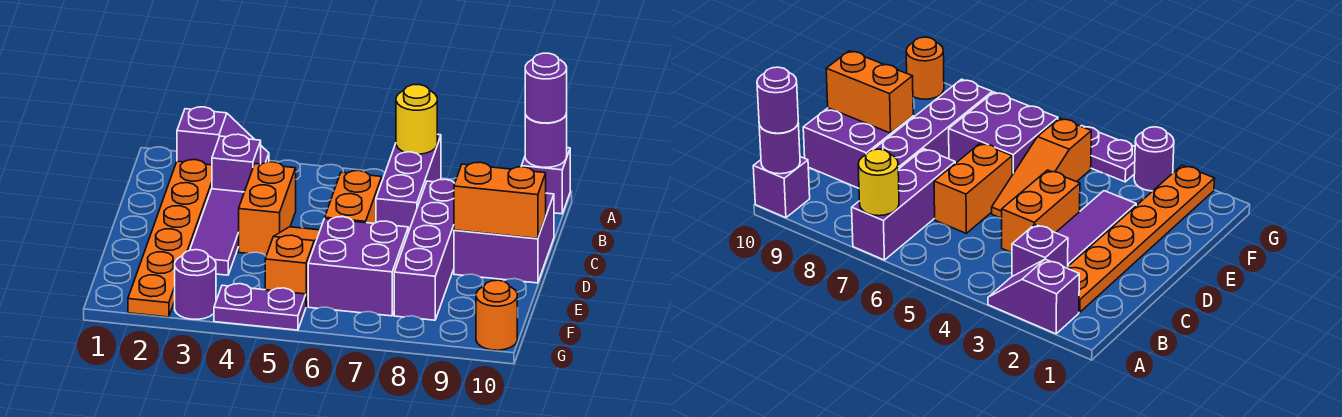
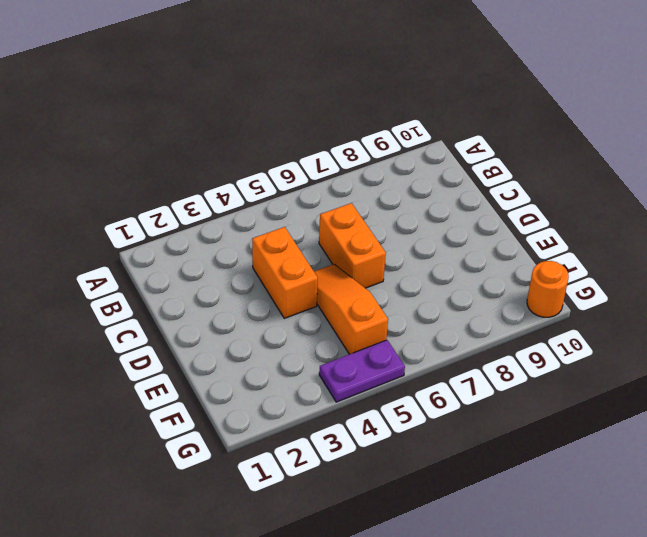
none -> purple slope A2:A3 level 1 top 2
none -> purple brick A7:C7 level 1
none -> purple brick A10 level 1

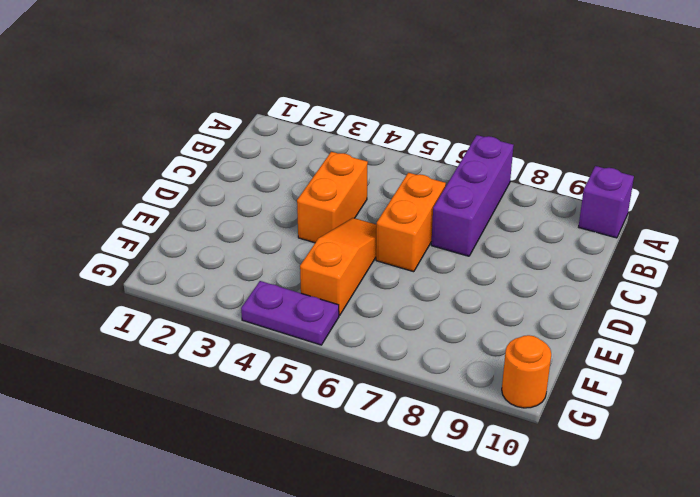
none -> purple slope A2:A3 level 1 top 2
none -> orange plate B2:G2 level 1
none -> purple brick B3 level 1

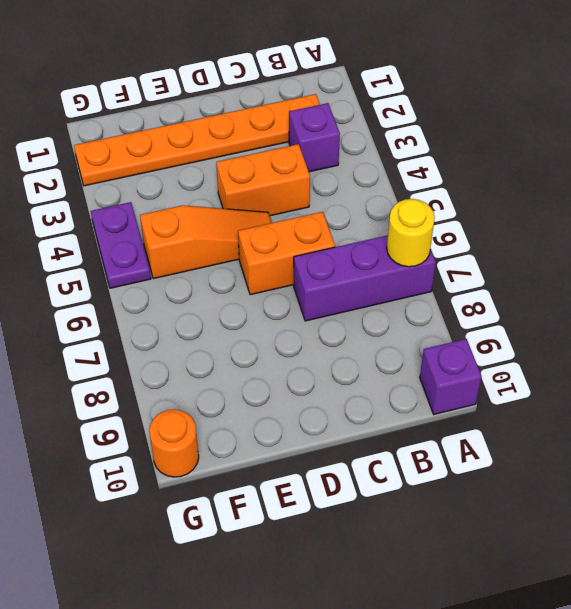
none -> purple slope A2:A3 level 1 top 2
none -> purple tile C3:E3 level 1
none -> purple brick C8:F8 level 1

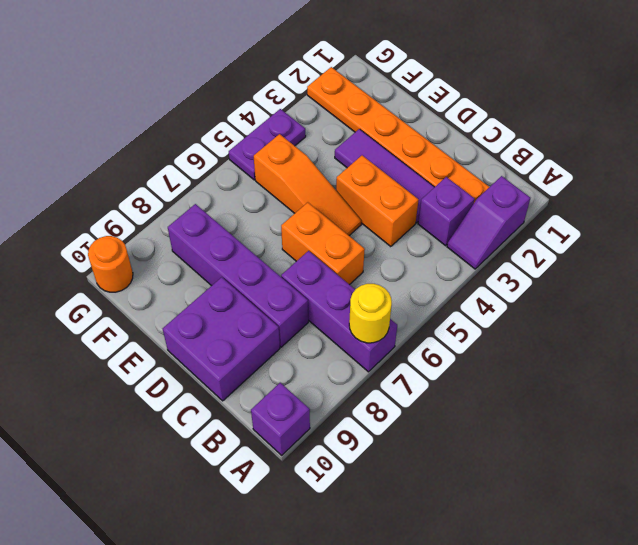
none -> purple brick E6:F7 level 1
none -> purple round brick G3 level 1
none -> purple round brick A10 level 2

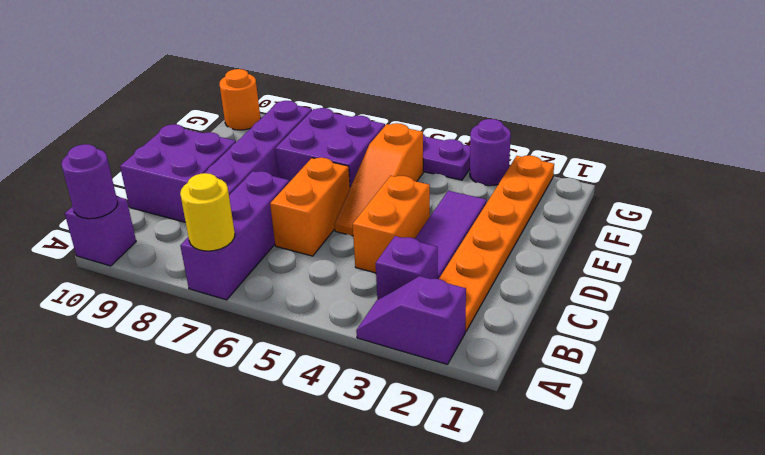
none -> orange brick D9:D10 level 2
none -> purple round brick A10 level 3

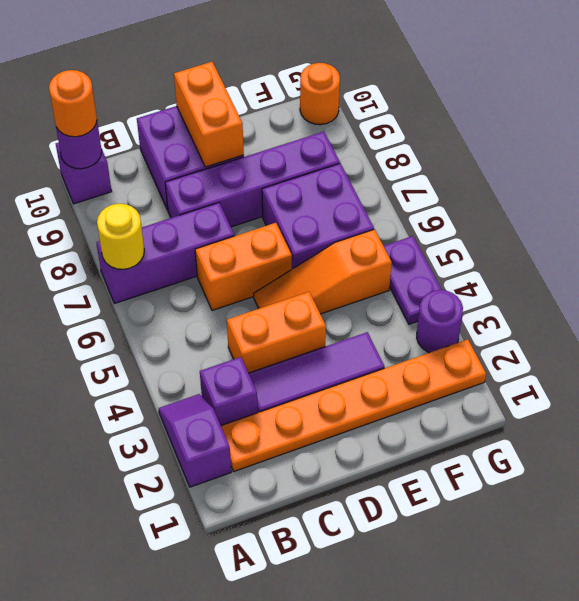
orange round brick A10 level 3 -> purple round brick A10 level 3

